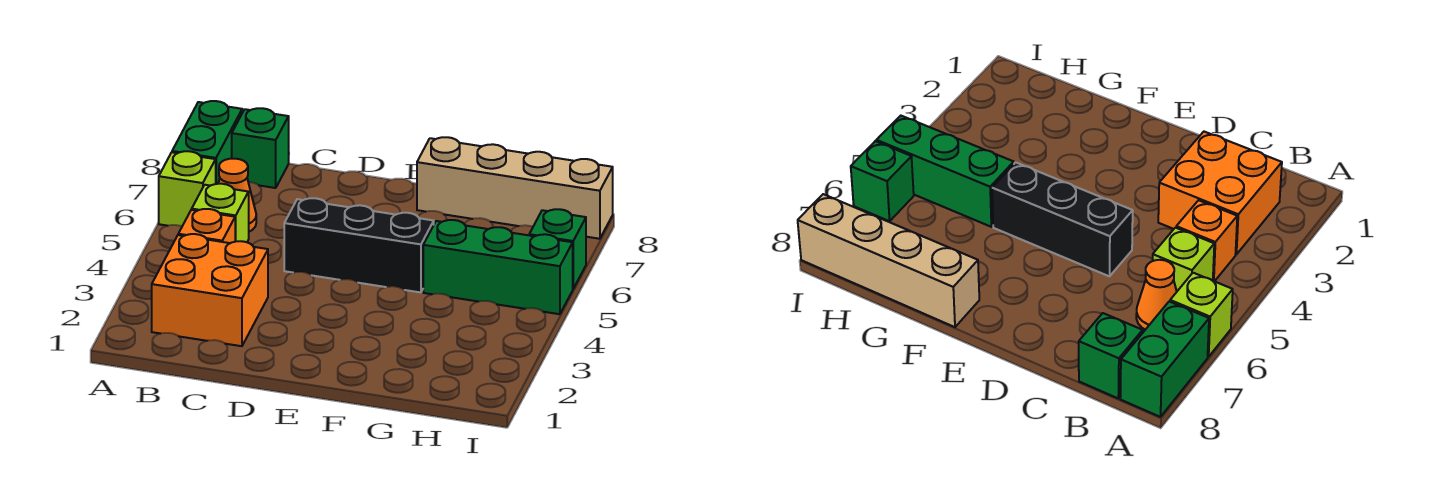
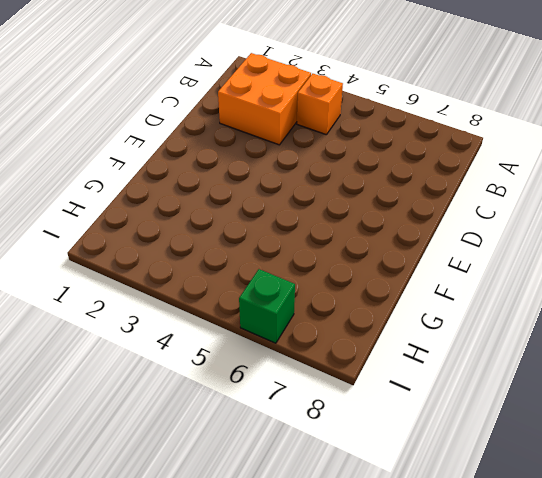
none -> lime brick A6 level 1
none -> green brick A7:A8 level 1

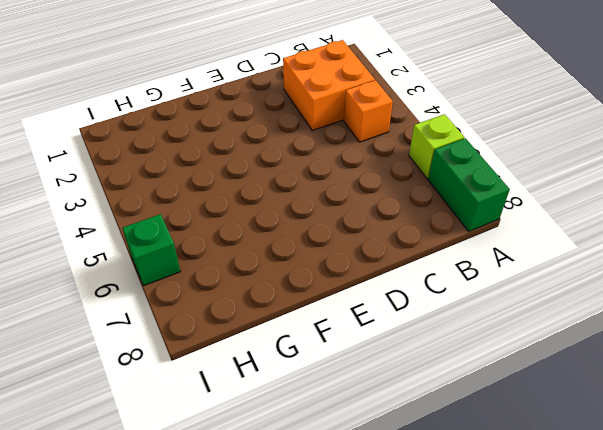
none -> lime brick B5 level 1
none -> orange cone B6 level 1

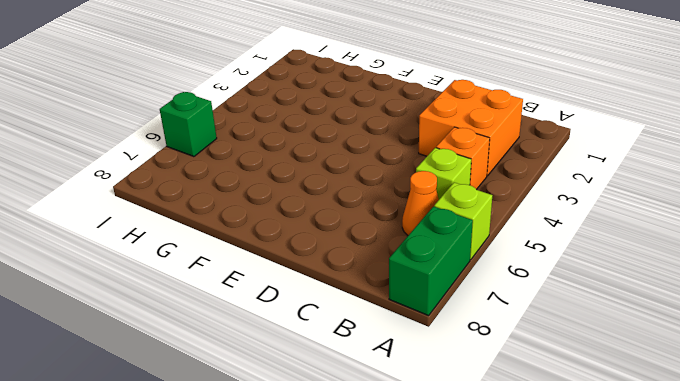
none -> green brick B8 level 1
none -> black brick D5:F5 level 1

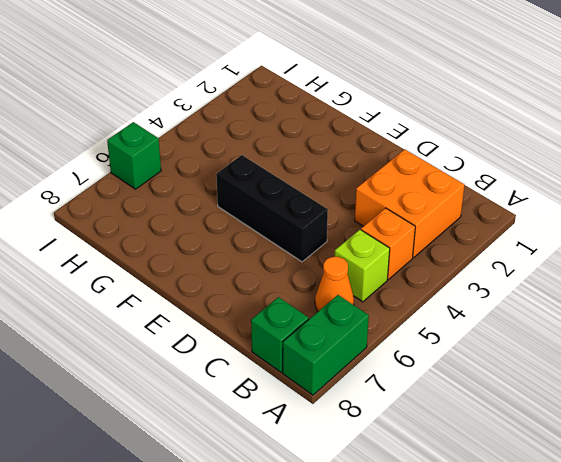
none -> lime brick A6 level 1
none -> tan brick F8:I8 level 1

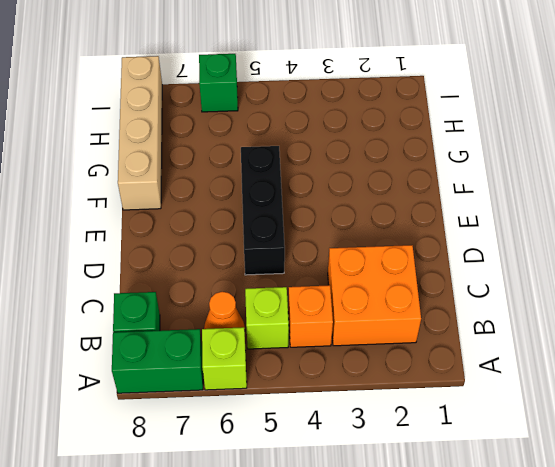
none -> green brick G5:I5 level 1

